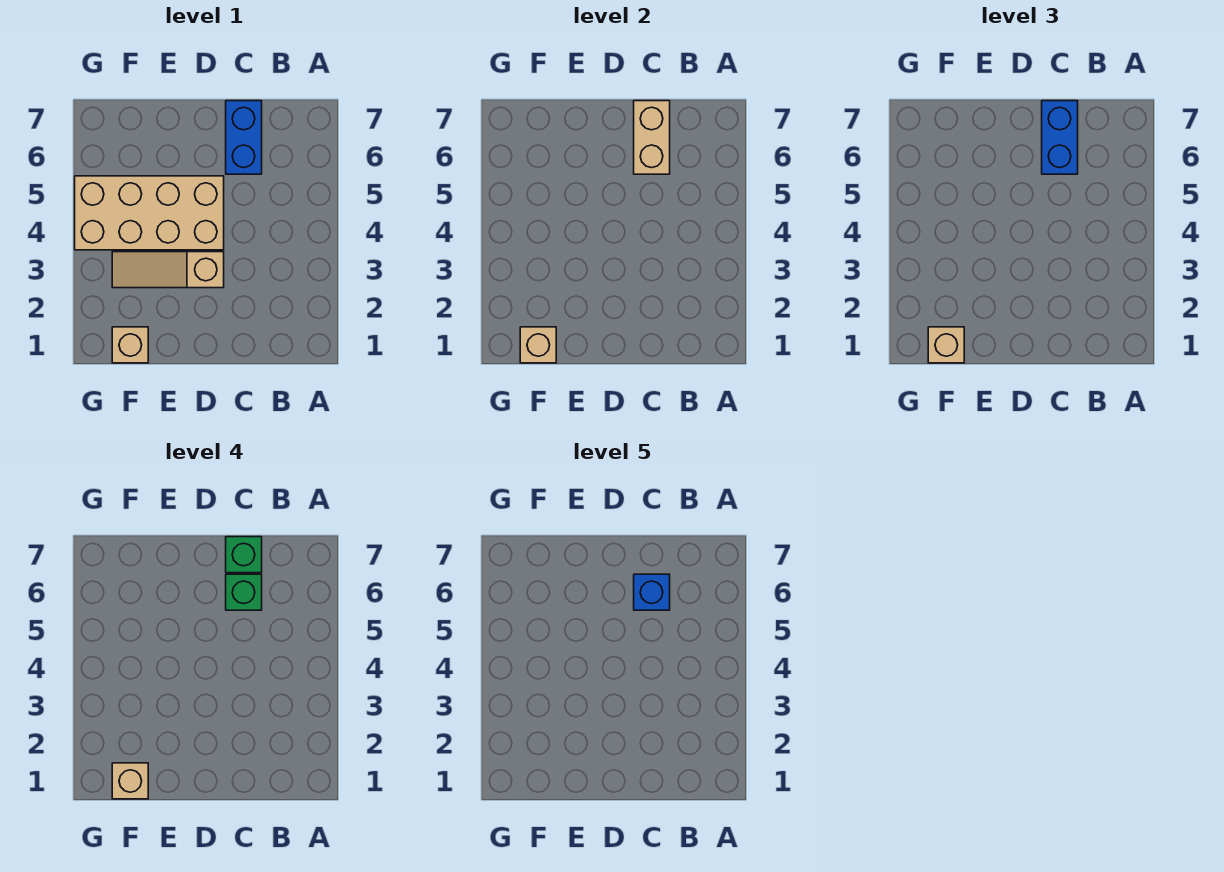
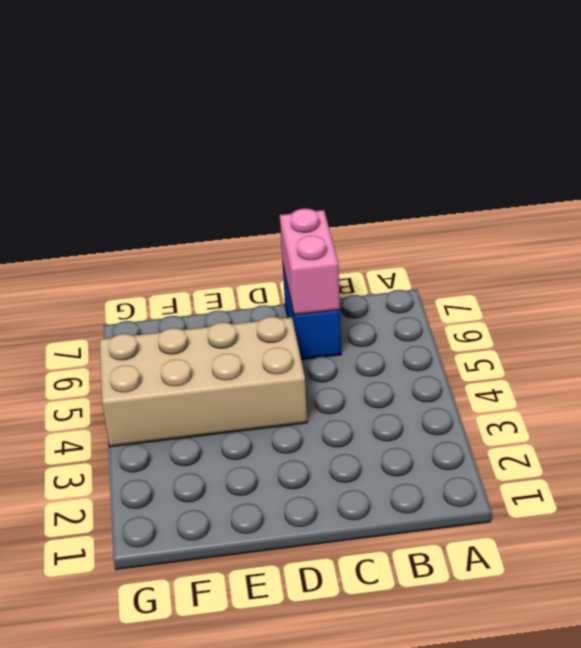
pink brick C6:C7 level 2 -> tan brick C6:C7 level 2
none -> tan slope D3:F3 level 1 top D
none -> tan brick F1 level 1
none -> tan brick F1 level 2

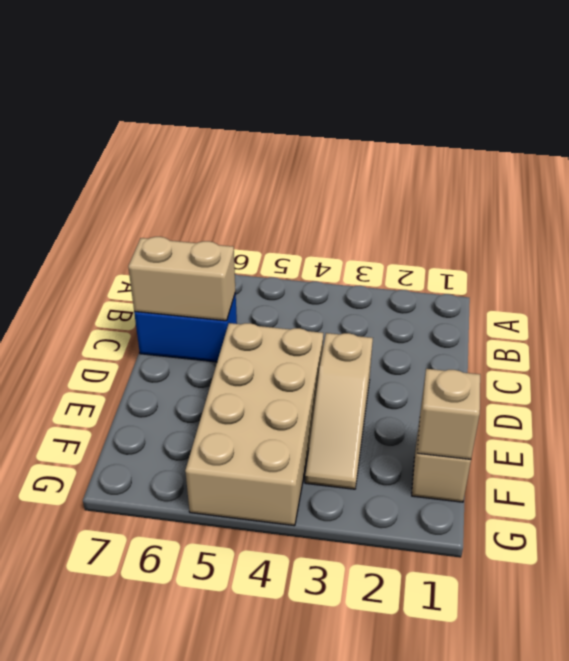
none -> blue brick C6:C7 level 3
none -> tan brick F1 level 3
none -> green brick C6 level 4

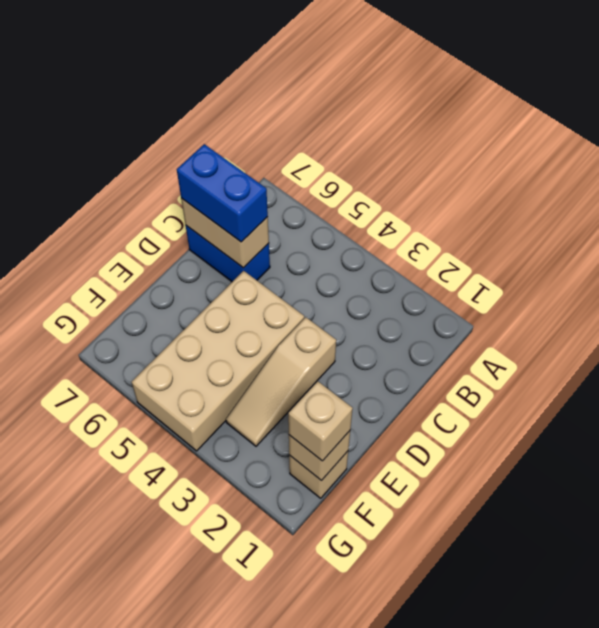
none -> green brick C6 level 4
none -> green brick C7 level 4
none -> tan brick F1 level 4

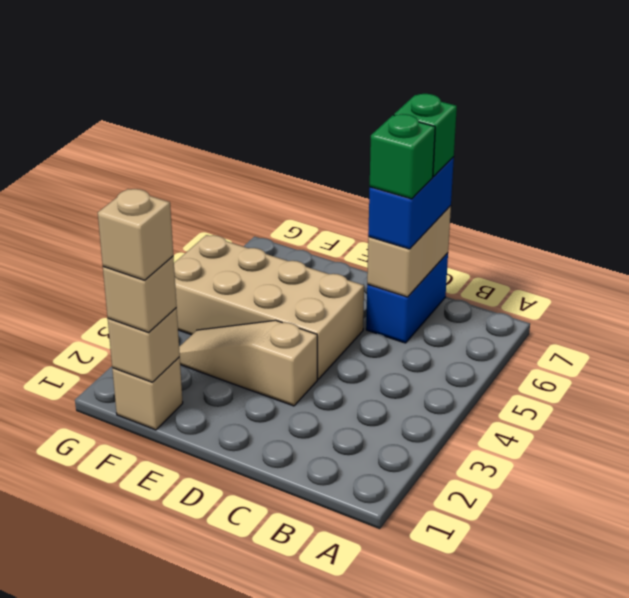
none -> blue brick C6 level 5

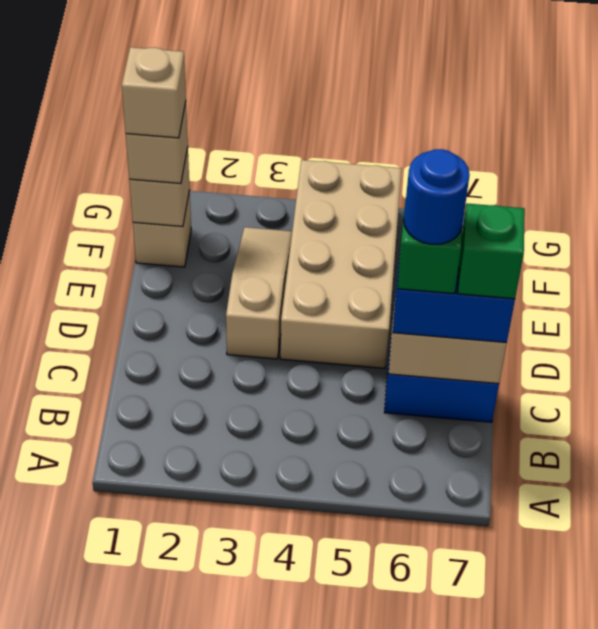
blue round brick C6 level 5 -> blue brick C6 level 5

